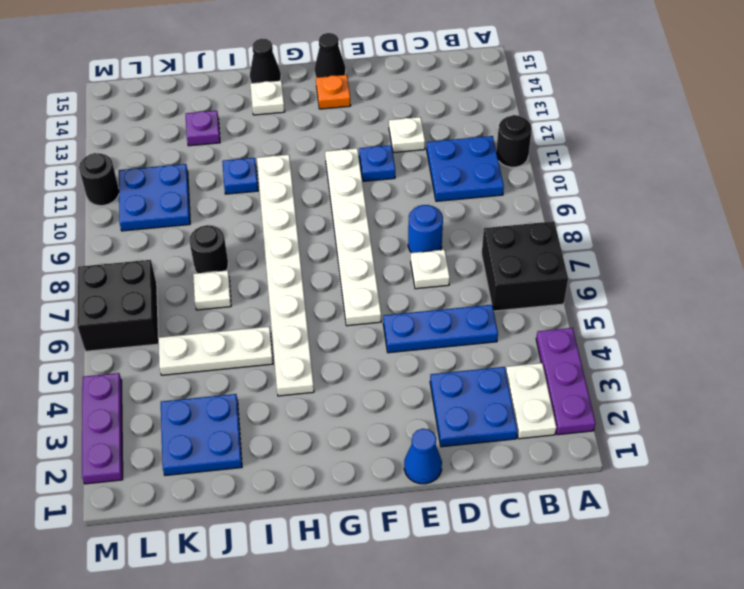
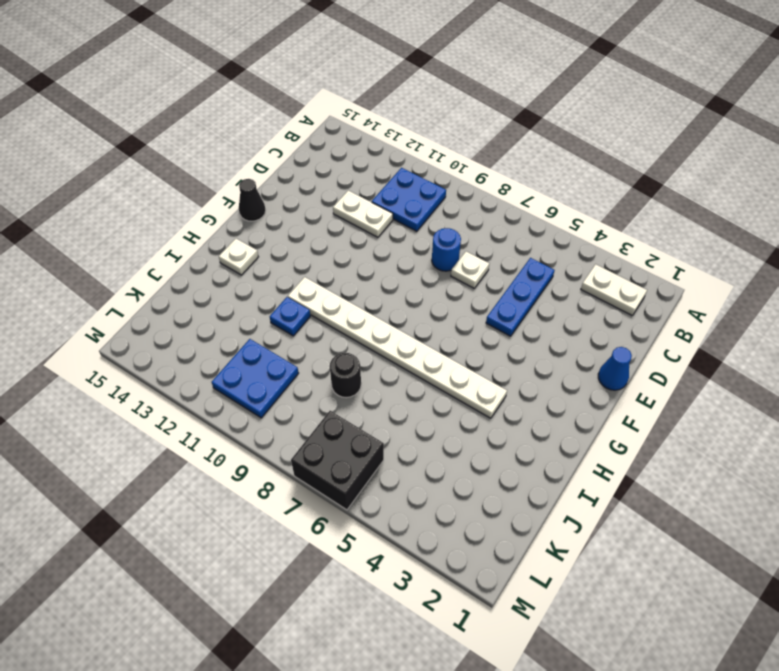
white plate D11:D12 level 1 -> white plate D12 level 1
none -> purple plate A2:A4 level 1
none -> black brick A6:B7 level 1
none -> black round brick A11 level 1

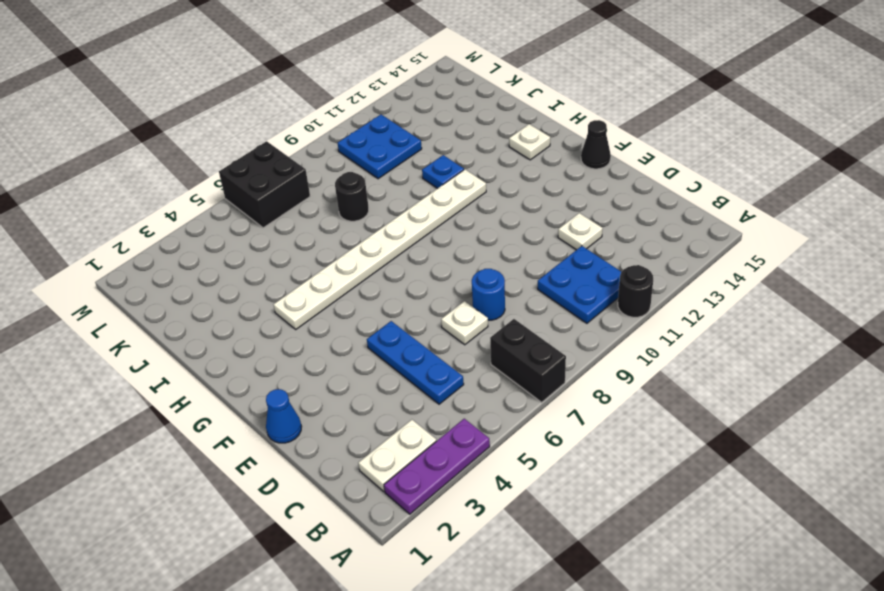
black brick A7:B7 level 1 -> black brick A6:B7 level 1
none -> blue plate C2:D3 level 1
none -> blue plate E11 level 1
none -> white plate F6:F11 level 1

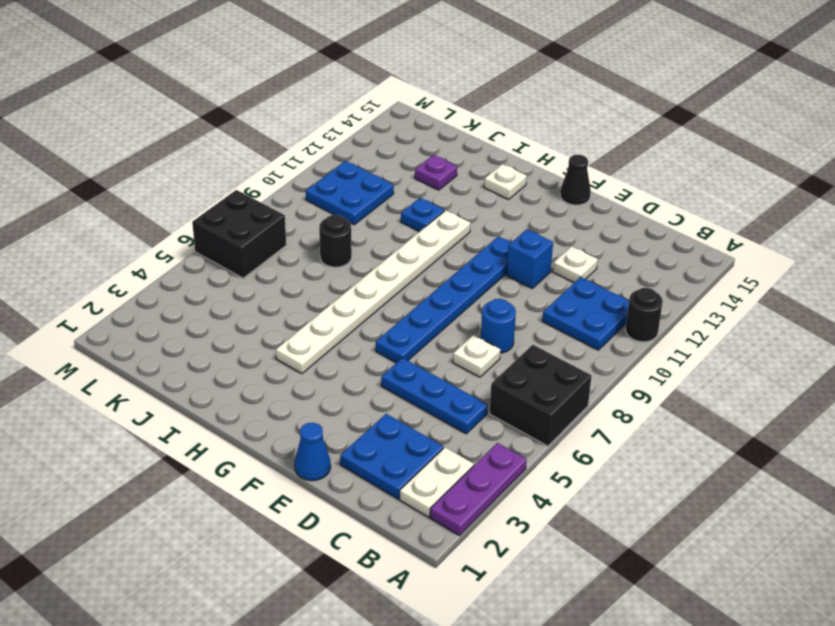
blue brick E11 level 1 -> blue plate E11 level 1
blue plate F6:F11 level 1 -> white plate F6:F11 level 1
none -> orange plate F14 level 1
none -> black cone H15 level 1
none -> white plate I5:K5 level 1

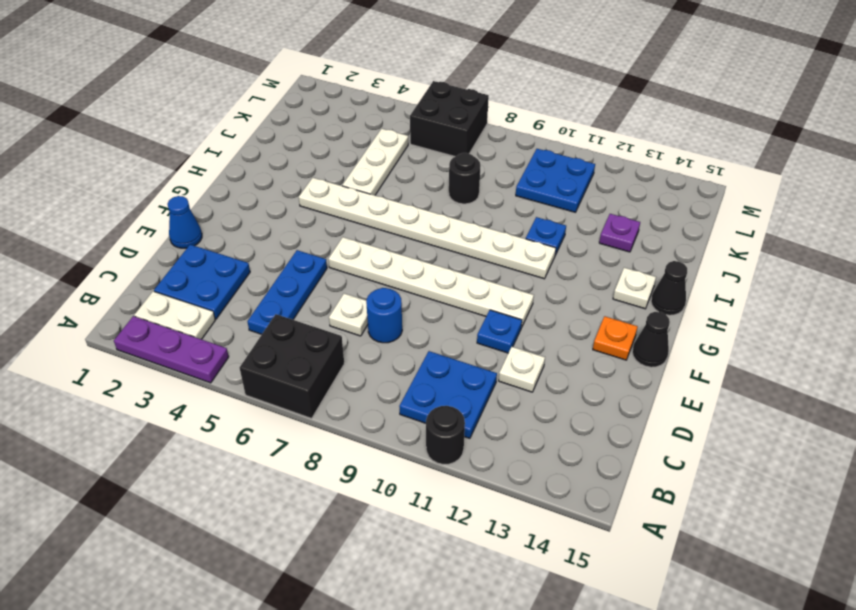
none -> blue plate J2:K3 level 1
none -> white plate J7 level 1
none -> purple plate M2:M4 level 1

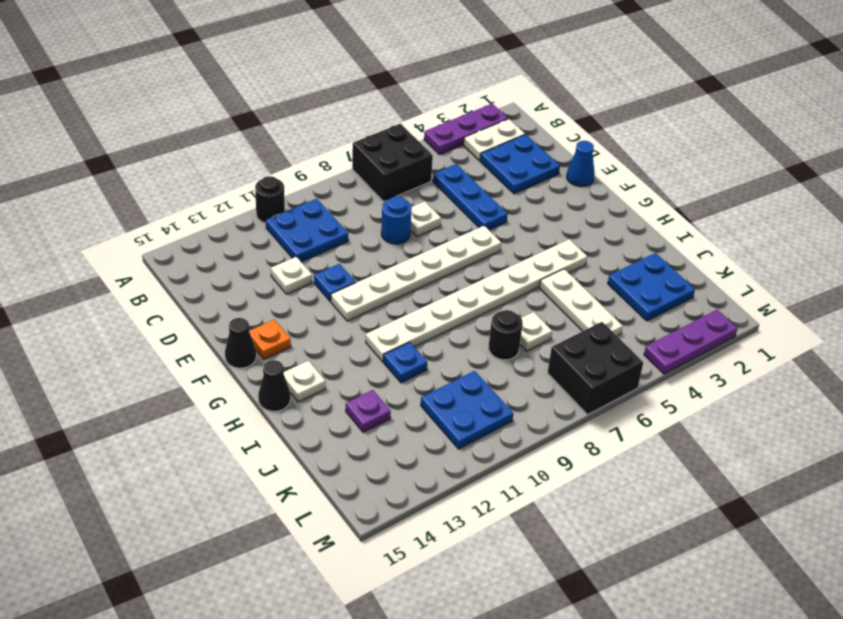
none -> black round brick M11 level 1

